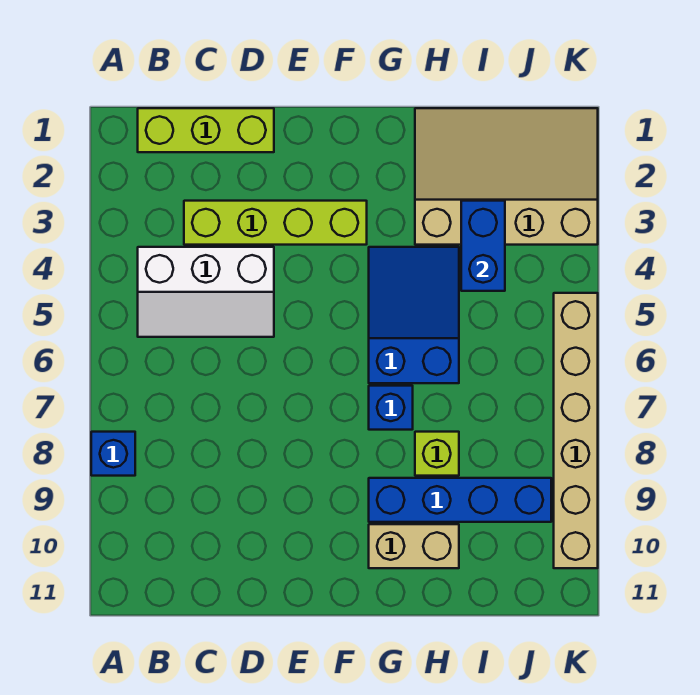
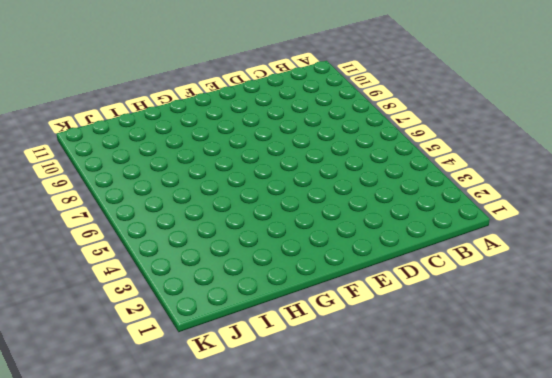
none -> blue brick A8 level 1
none -> lime brick B1:D1 level 1
none -> white slope B4:D5 level 1 top 4

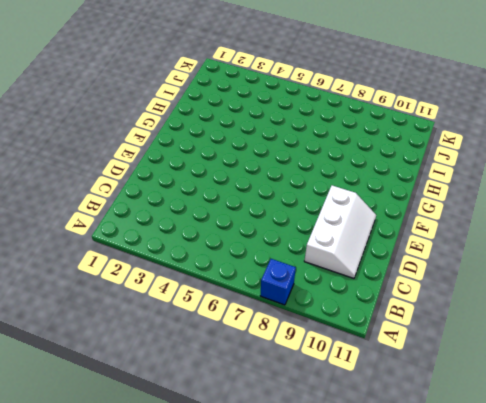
white slope C9:E10 level 1 top 9 -> white slope B4:D5 level 1 top 4
none -> lime brick B1:D1 level 1
none -> lime brick C3:F3 level 1
none -> blue slope G4:H6 level 1 top 6

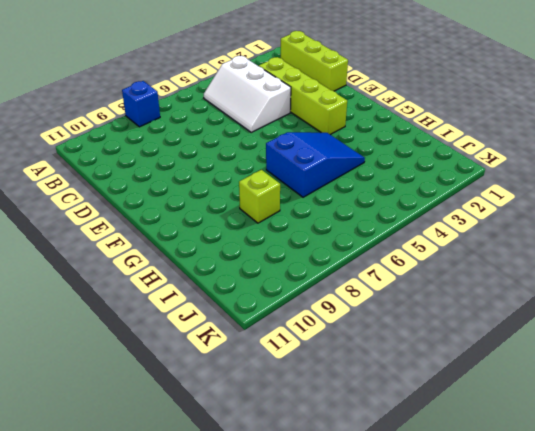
none -> blue brick G7 level 1
none -> blue brick G9:J9 level 1
none -> tan brick G10:H10 level 1

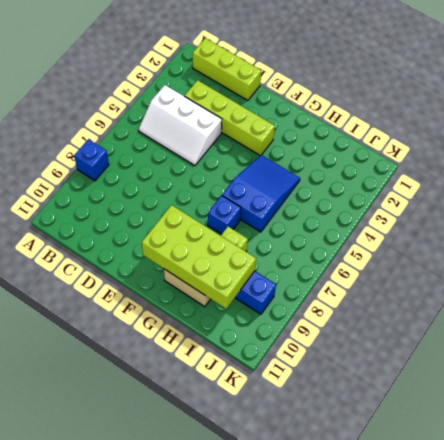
lime brick F9:I10 level 2 -> none
none -> tan slope H1:K3 level 1 top 3
none -> tan brick K5:K10 level 1
none -> blue brick I3:I4 level 2

